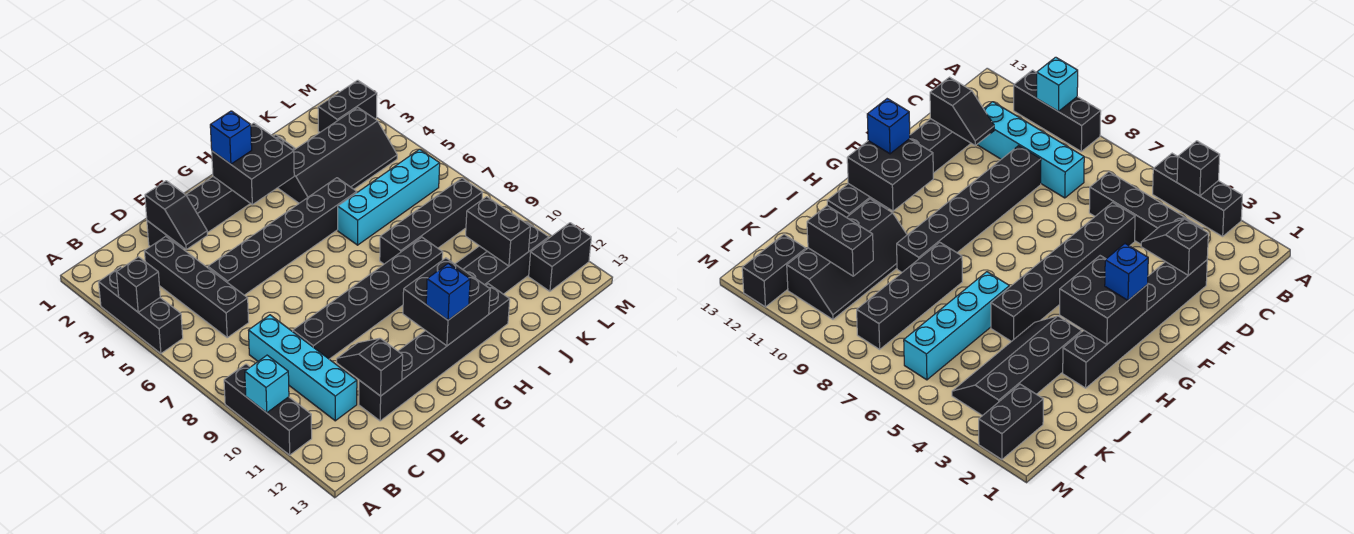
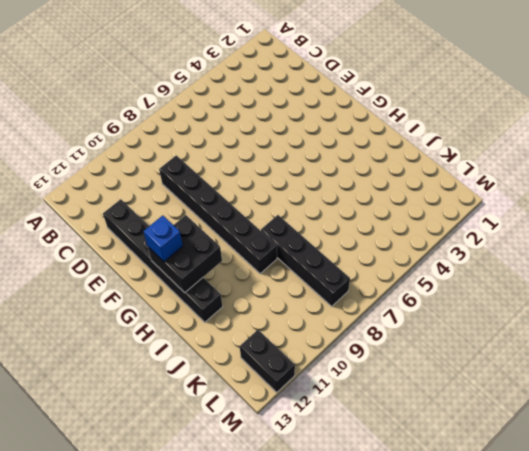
none -> black brick A3:A5 level 1
none -> black brick A9:A11 level 1
none -> black brick C3:C6 level 1

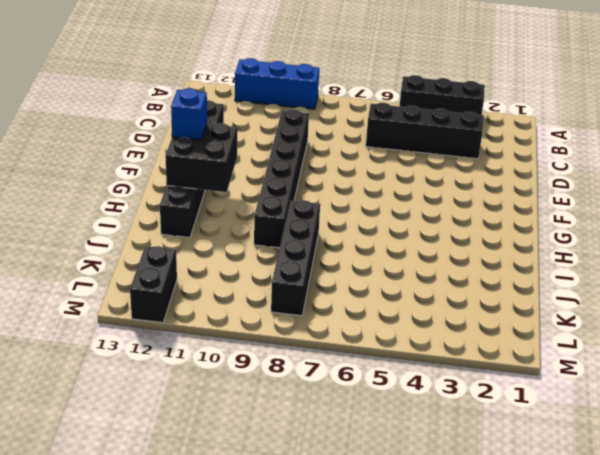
blue brick A9:A11 level 1 -> black brick A9:A11 level 1
none -> cyan brick C8:C11 level 1
none -> black brick D2:I2 level 1
none -> black brick D5:I5 level 1

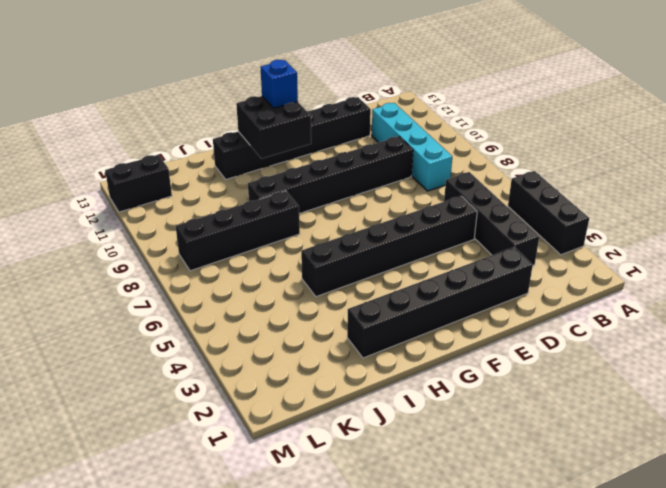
none -> black brick A9:A11 level 1
none -> black slope I3:L4 level 1 top 3
none -> cyan brick I6:L6 level 1

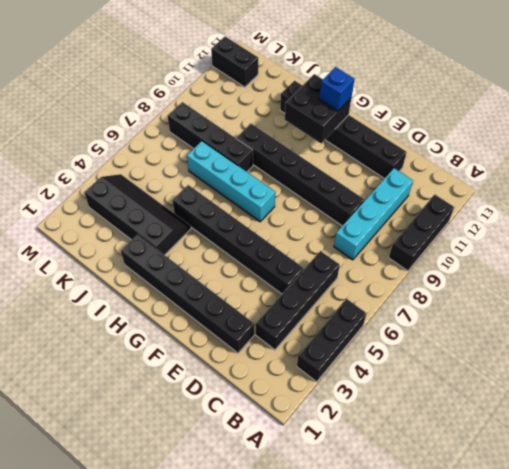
cyan brick G7:J7 level 1 -> cyan brick I6:L6 level 1
none -> black slope I10:L11 level 1 top 11
none -> black brick L2:M2 level 1
none -> black brick A4 level 2

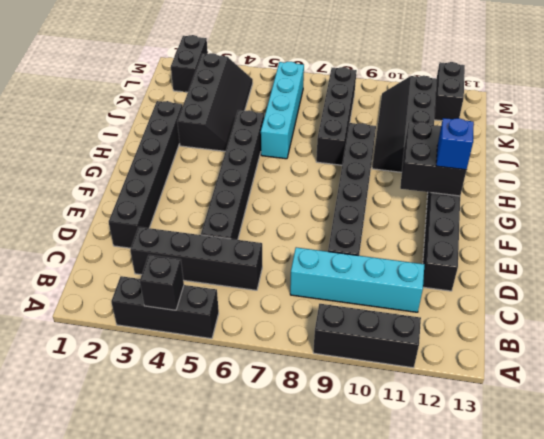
none -> cyan brick A10 level 2
none -> black slope D2:D3 level 2 top 2
none -> black slope D11:D12 level 2 top 12

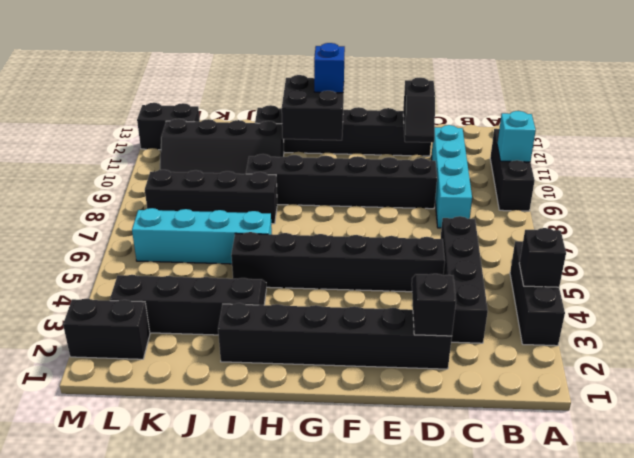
none -> black brick G2:H3 level 2
none -> black brick K10:K11 level 2
none -> blue brick G2 level 3

